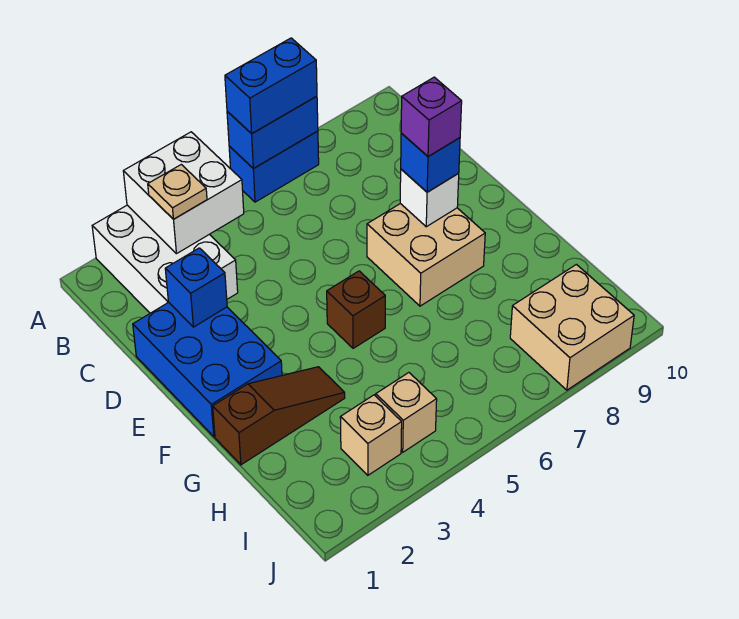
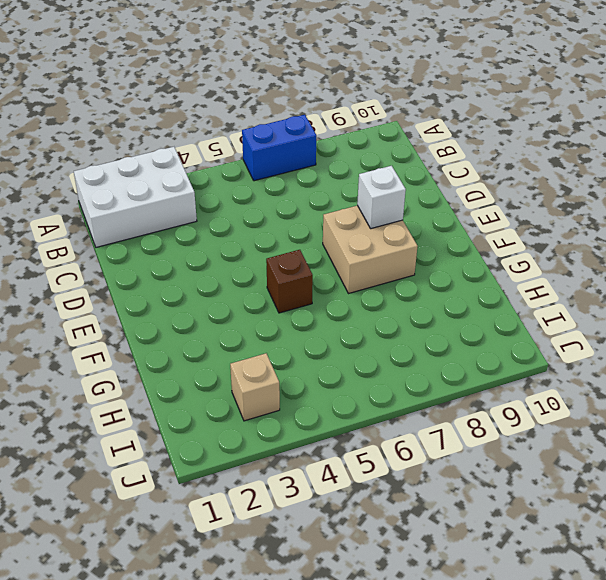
white brick A1:B3 level 1 -> white brick A2:C3 level 1
none -> blue brick D1:F2 level 1
none -> brown slope G1:G3 level 1 top 1
none -> tan brick I4 level 1

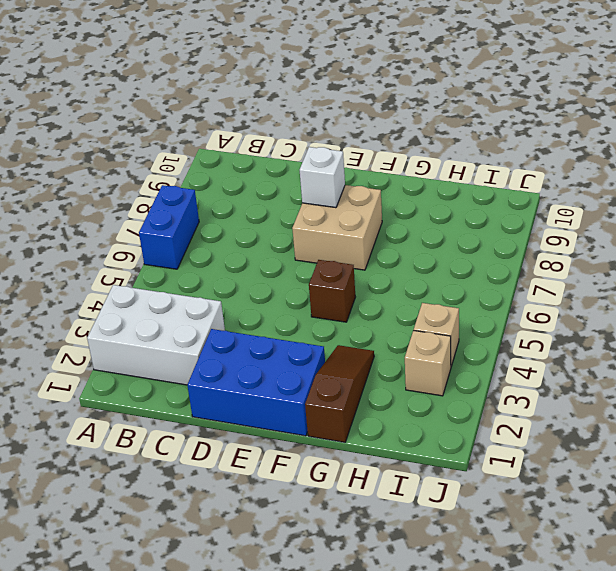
none -> tan brick I8:J9 level 1
none -> white brick A3:B4 level 2
none -> blue brick A6:A7 level 2

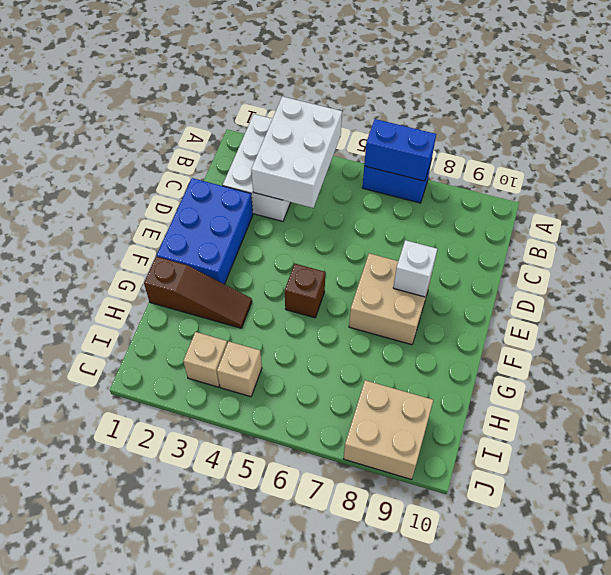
white brick A3:C4 level 2 -> white brick A3:B4 level 2
none -> blue brick D2 level 2
none -> blue brick A6:A7 level 3
none -> tan plate B3 level 3

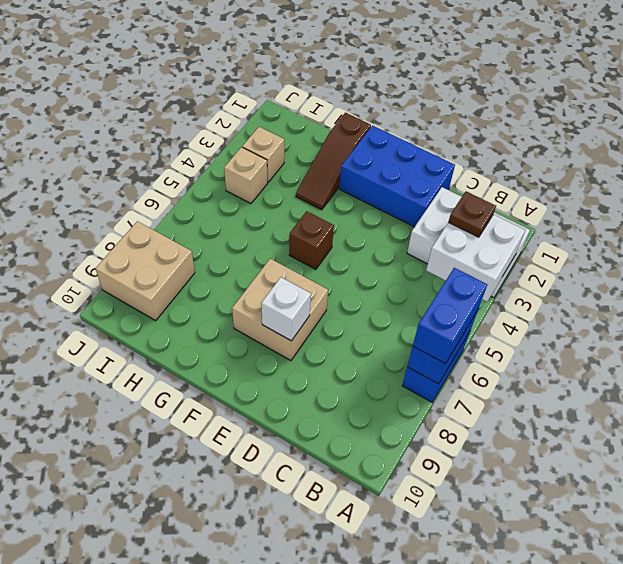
brown plate B3 level 3 -> tan plate B3 level 3
none -> blue brick D2 level 2
none -> blue brick E8 level 3
none -> purple brick E8 level 4

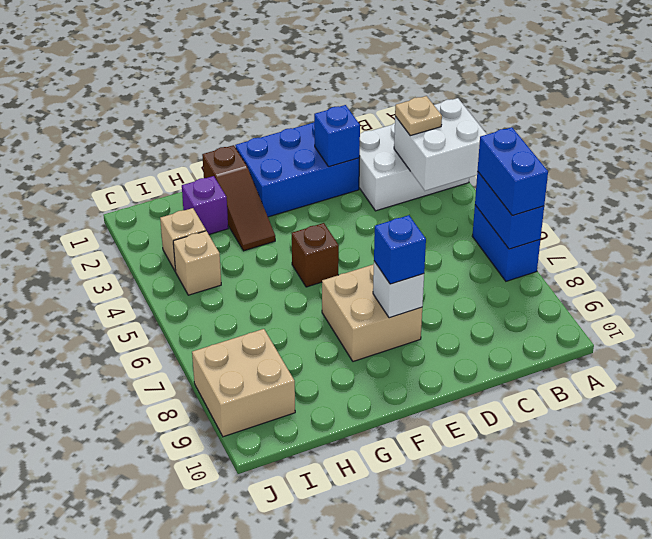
purple brick H2 level 1 -> purple brick E8 level 4

